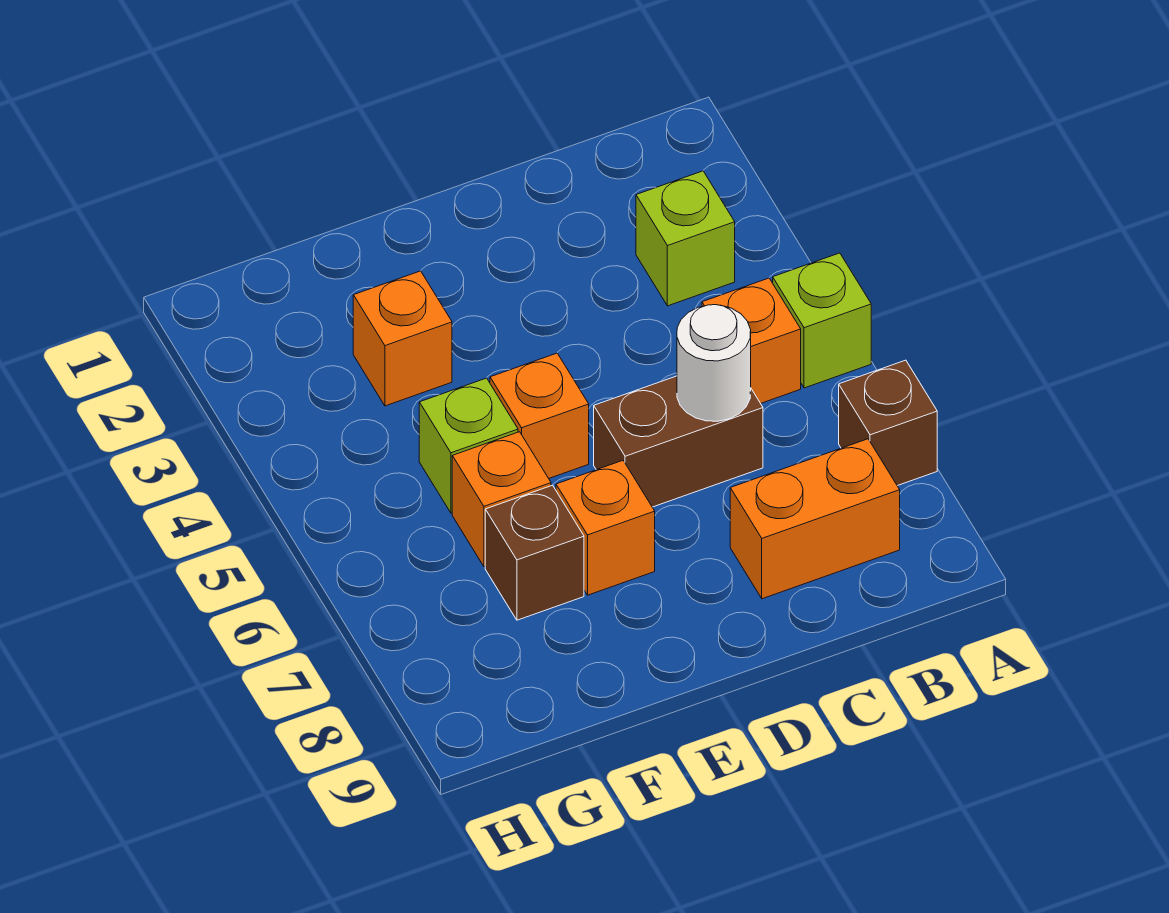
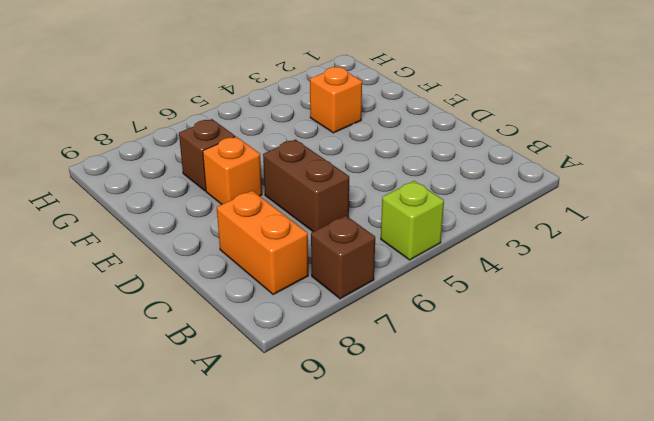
none -> lime brick B3 level 1
none -> orange brick B5 level 1
none -> orange brick E5 level 1

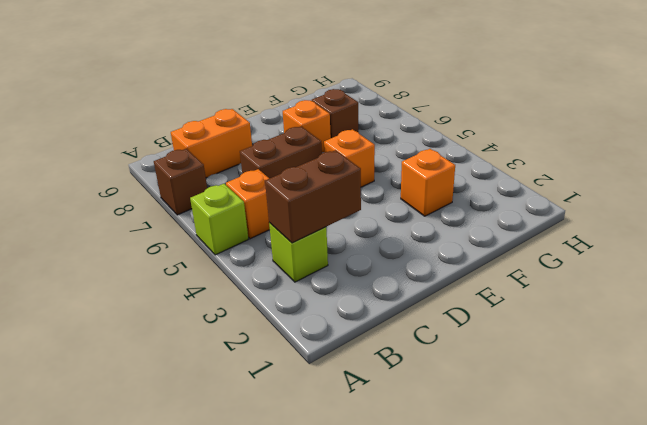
brown brick B3:C3 level 2 -> none
none -> lime brick F5 level 1
none -> orange brick F6 level 1
none -> white round brick C6 level 2

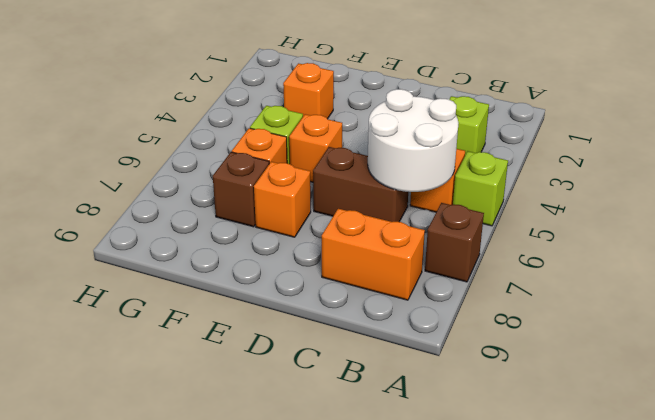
white round brick B5:C6 level 2 -> white round brick C6 level 2

